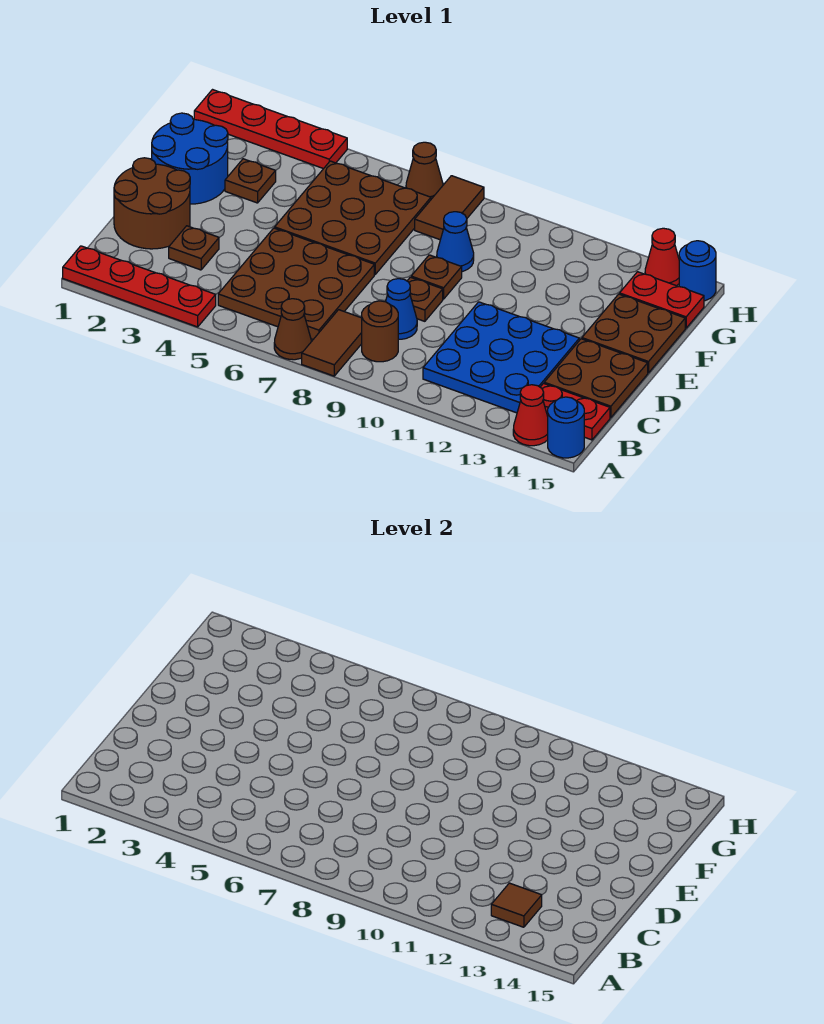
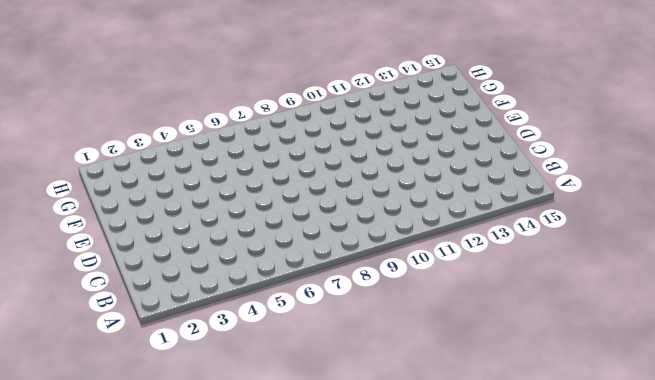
none -> red plate A1:A4 level 1
none -> brown cone A7 level 1
none -> brown tile A8:B8 level 1

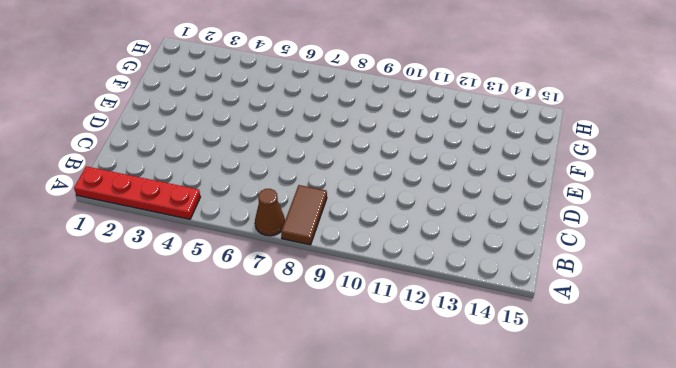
none -> red cone A14 level 1
none -> blue round brick A15 level 1
none -> brown plate B5:D7 level 1

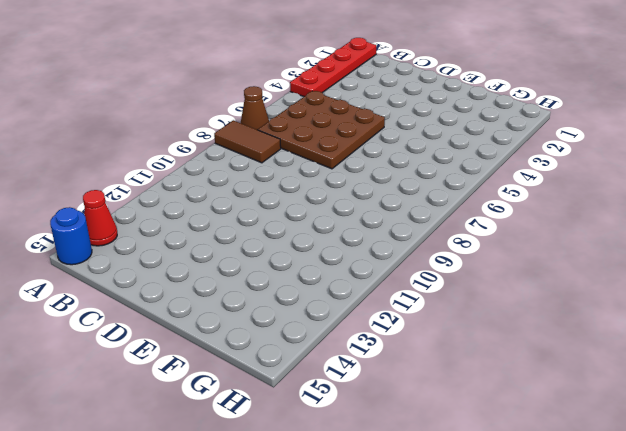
none -> brown round brick B9 level 1
none -> blue plate B11:D13 level 1
none -> red plate B14:B15 level 1

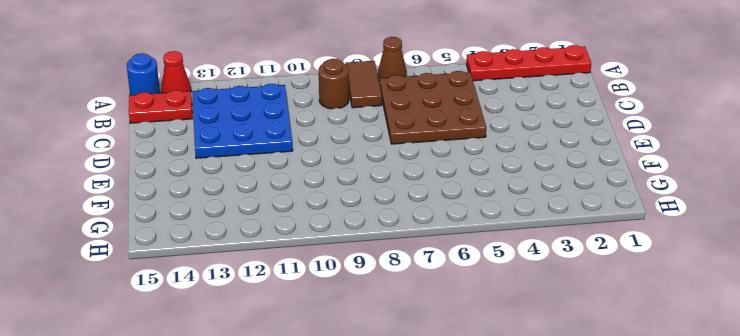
none -> brown round brick C1:D2 level 1
none -> brown plate C3 level 1
none -> blue cone C9 level 1

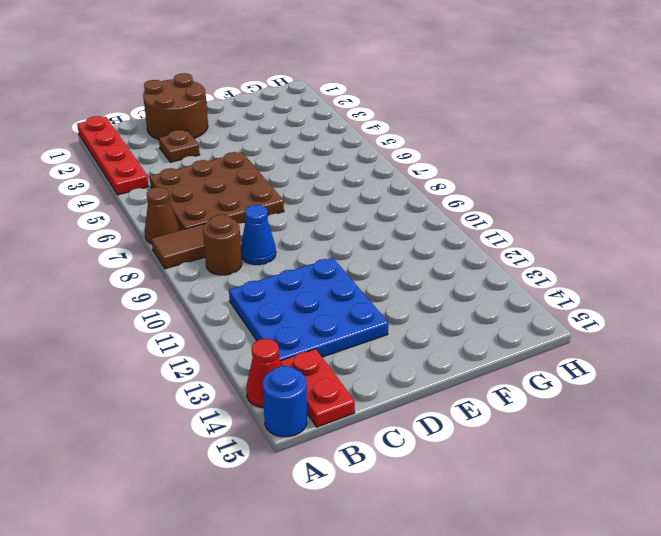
none -> brown plate C14:D15 level 1
none -> brown plate D9 level 1
none -> blue round brick E1:F2 level 1

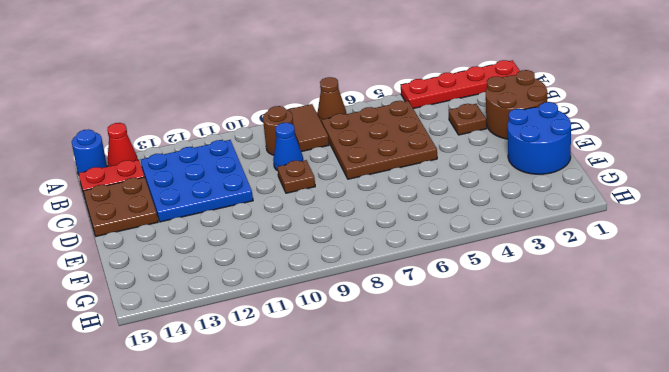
none -> brown plate E5:G7 level 1
none -> brown plate E9 level 1
none -> brown plate E14:F15 level 1

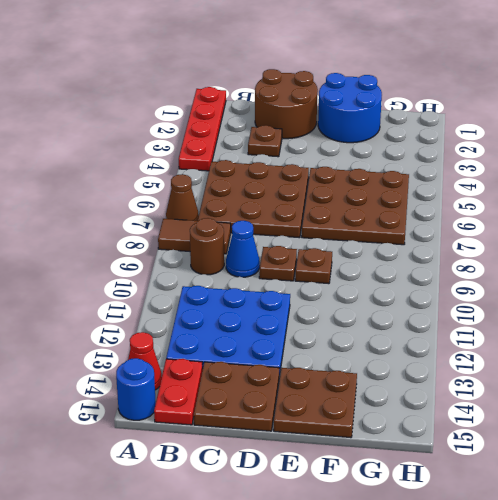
none -> brown plate F3 level 1
none -> blue cone F9 level 1
none -> brown tile G8:H8 level 1

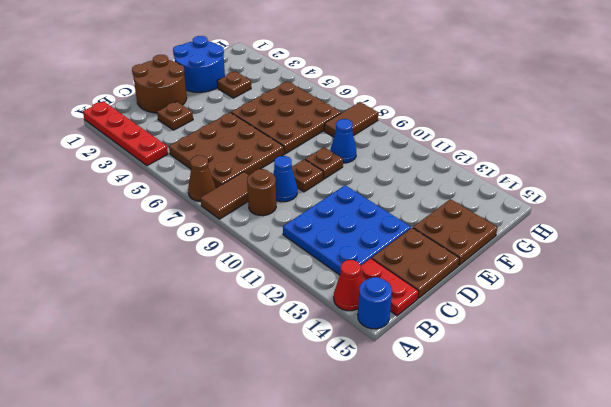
none -> red plate G14:G15 level 1
none -> red plate H1:H4 level 1
none -> brown cone H7 level 1

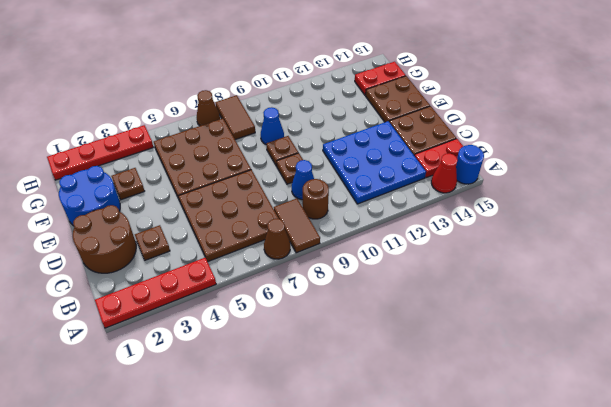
none -> red cone H14 level 1
none -> blue round brick H15 level 1
none -> brown tile B13 level 2

